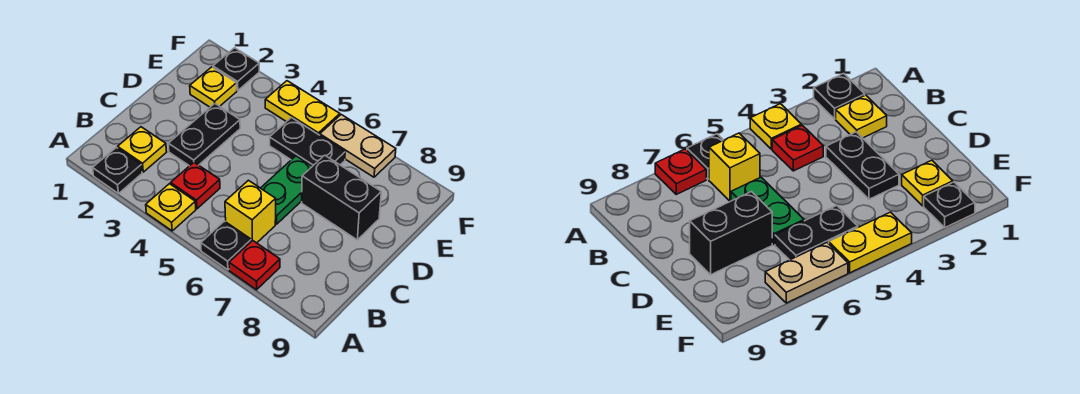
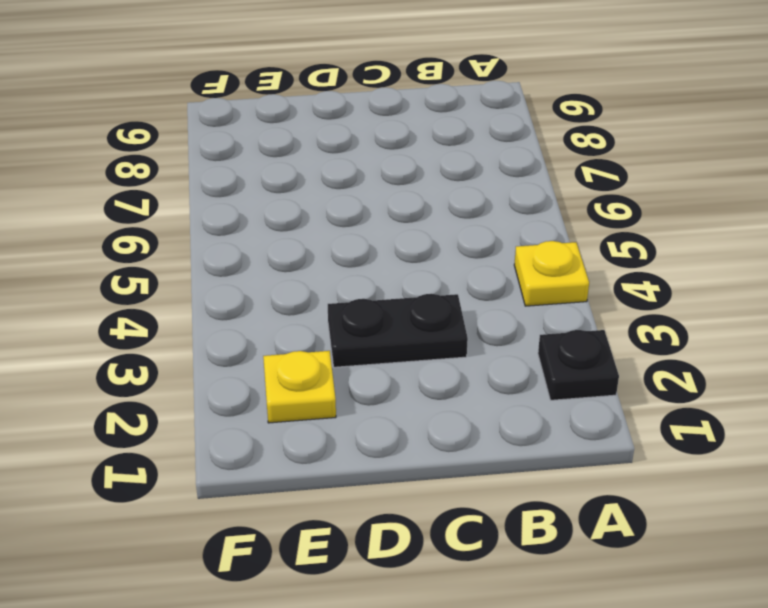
none -> black plate A6 level 1
none -> red plate A7 level 1
none -> yellow plate B2 level 1

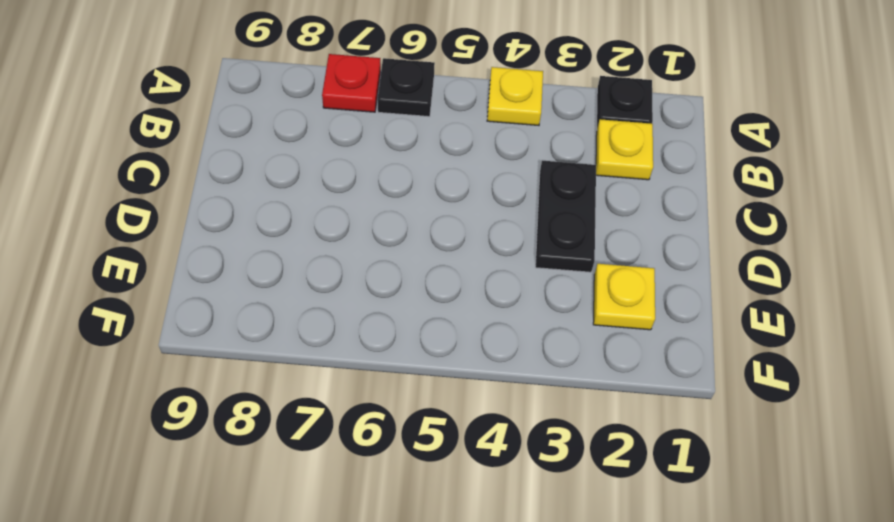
none -> red plate B4 level 1
none -> yellow brick B6 level 1
none -> green plate C6:D6 level 1

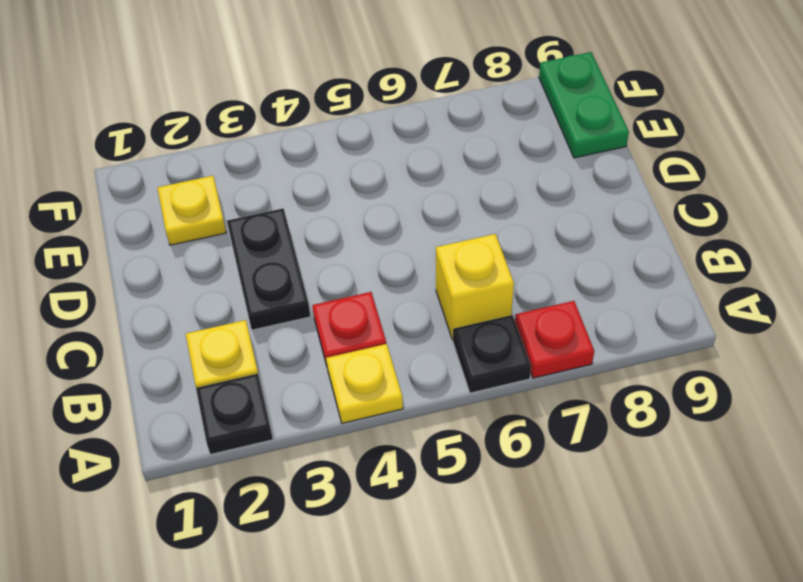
green plate E9:F9 level 1 -> green plate C6:D6 level 1
none -> black brick D7:D8 level 1
none -> black plate E5:E6 level 1
none -> black plate F2 level 1

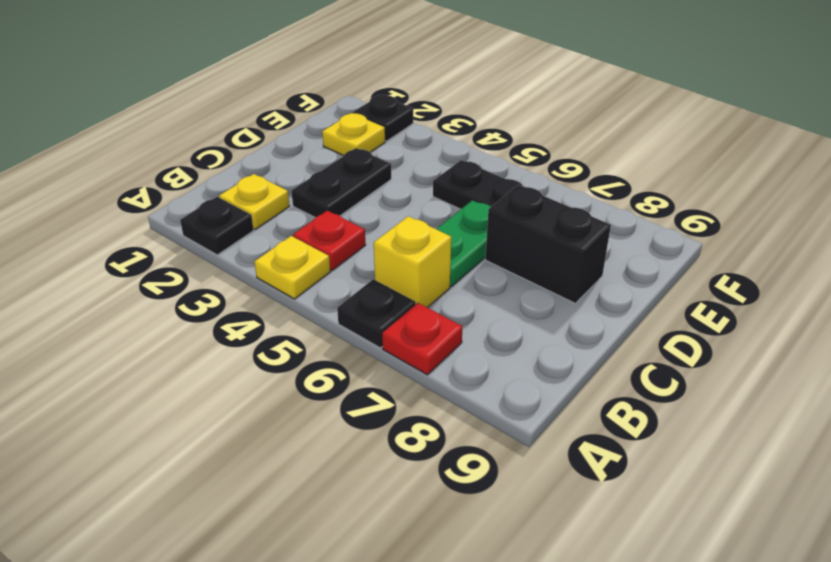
none -> yellow plate F4:F5 level 1
none -> tan plate F6:F7 level 1

